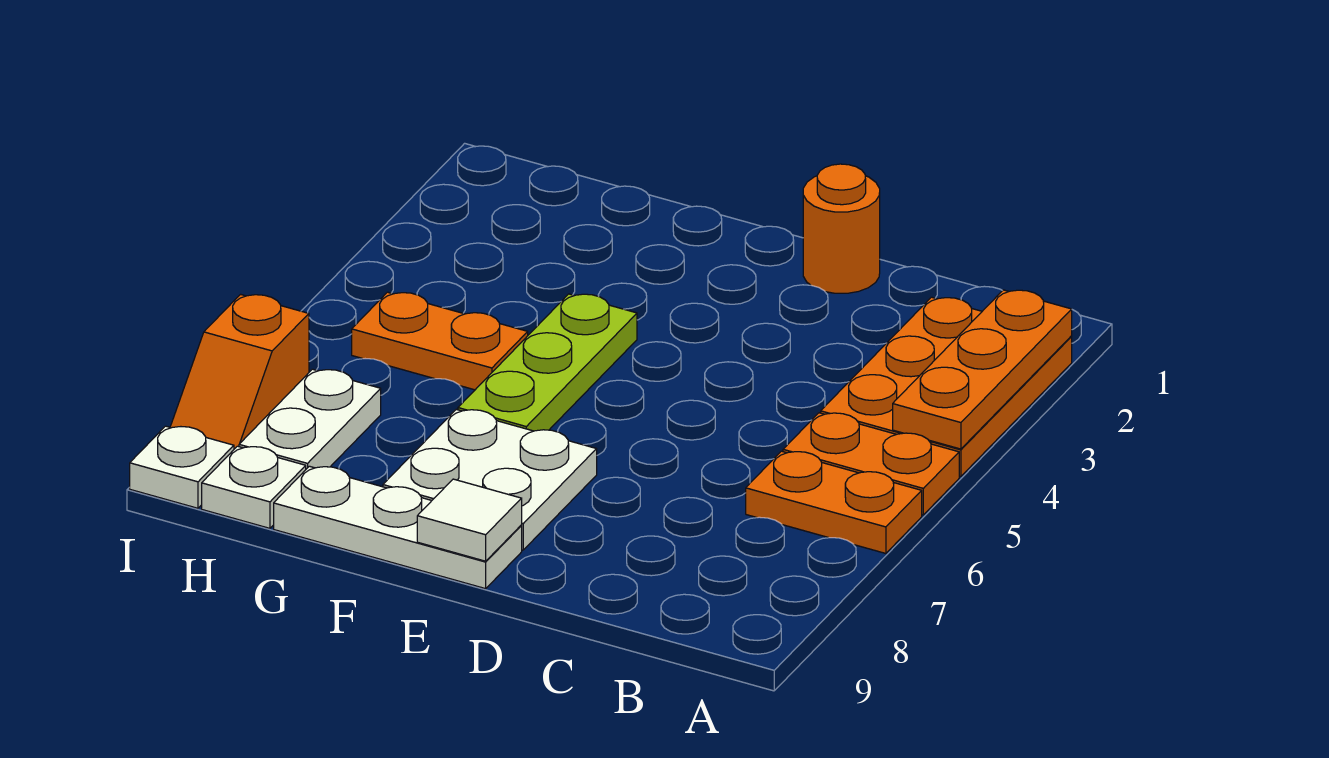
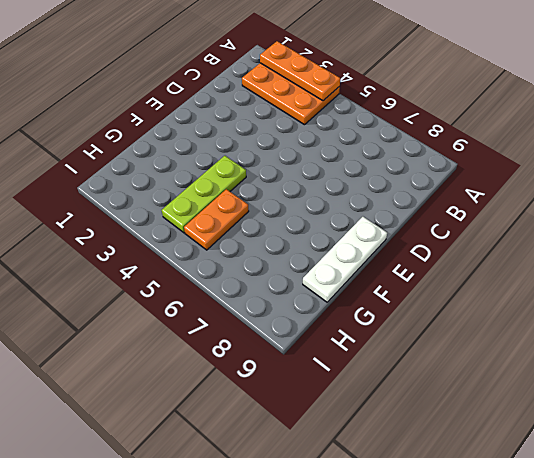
lime plate F4:H4 level 1 -> lime plate F4:F6 level 1
none -> orange plate A5:B5 level 1
none -> orange plate A6:B6 level 1
none -> orange round brick D1 level 1

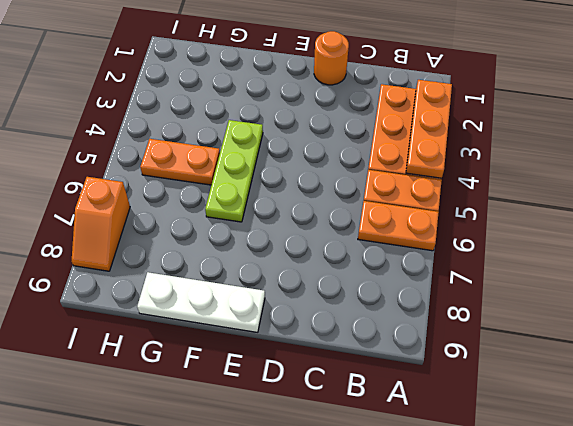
none -> white plate E7:F8 level 1
none -> white plate H7:H8 level 1
none -> white plate H9 level 1

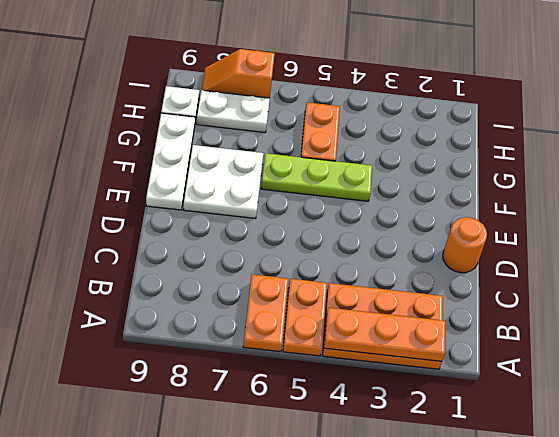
none -> white plate I9 level 1
none -> white tile E9 level 2

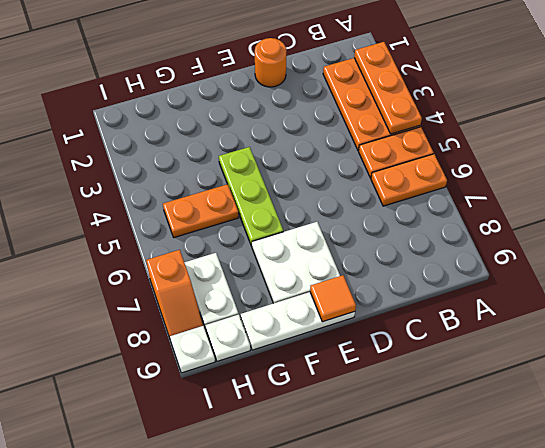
orange tile E9 level 2 -> white tile E9 level 2

